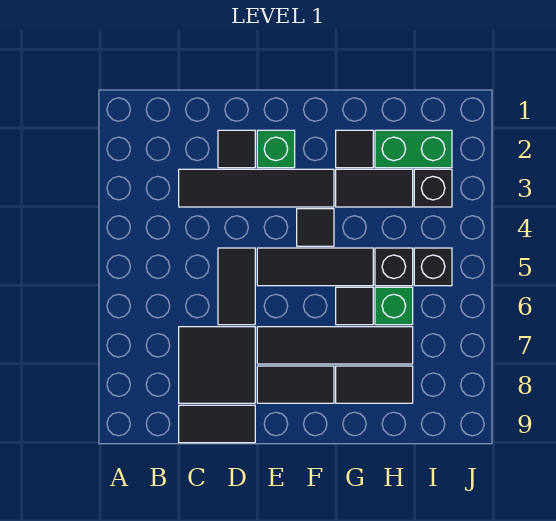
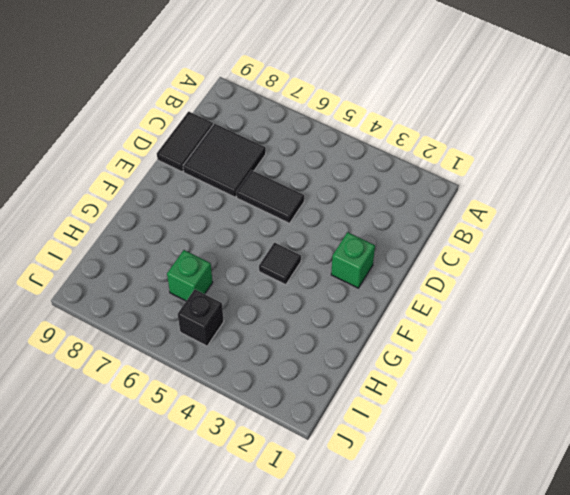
none -> black tile C3:F3 level 1
none -> black tile D2 level 1
none -> black tile E5:G5 level 1

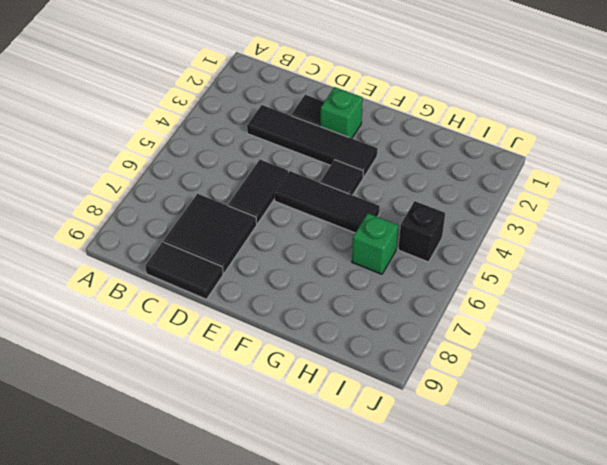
none -> black tile E7:H7 level 1
none -> black tile E8:F8 level 1
none -> black tile G2 level 1

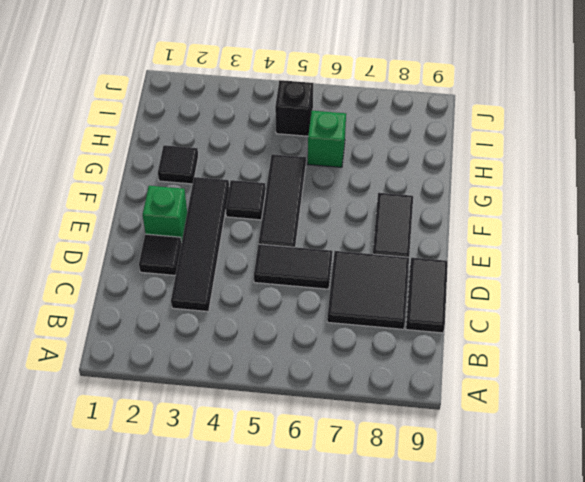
none -> black tile E7:H7 level 1
none -> black tile G3:H3 level 1
none -> black tile G6 level 1

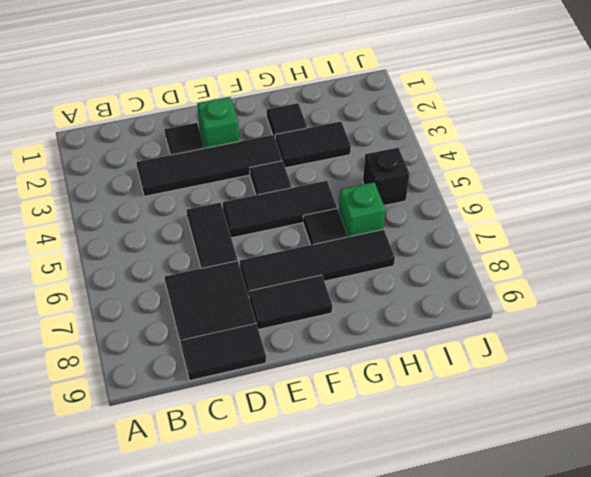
none -> black tile G8:H8 level 1
none -> green brick H2:I2 level 1
none -> black brick H5 level 1

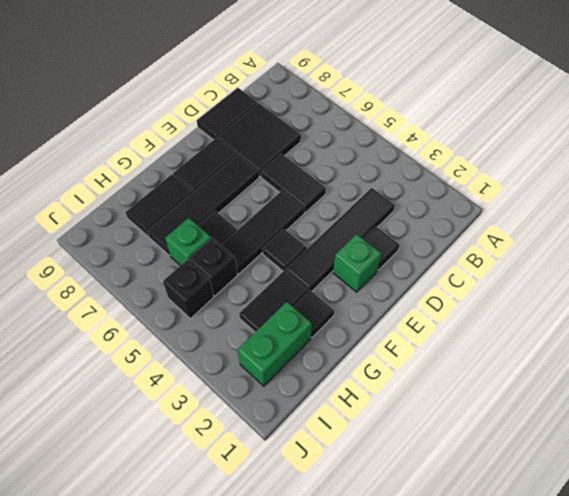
none -> black brick I3 level 1

